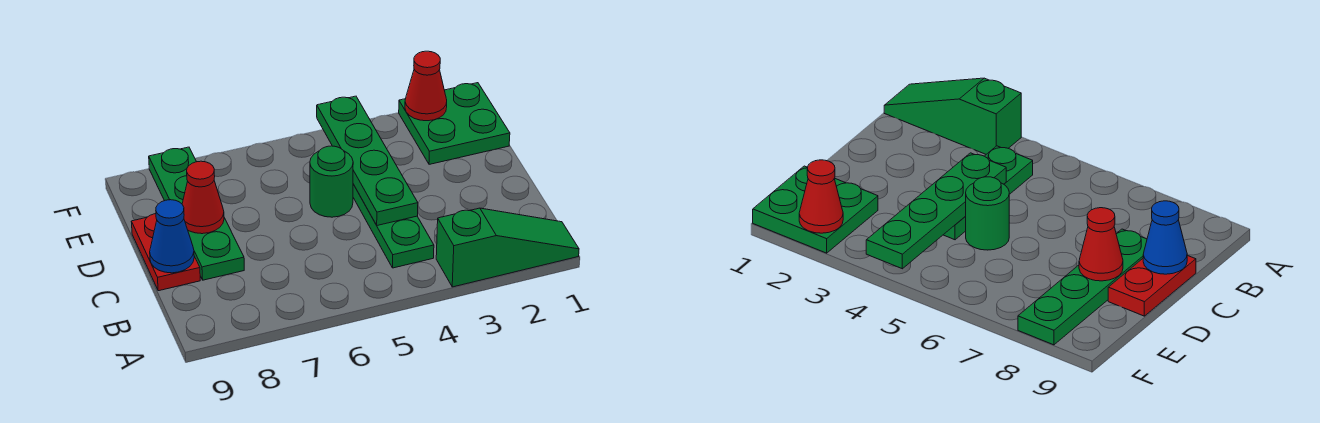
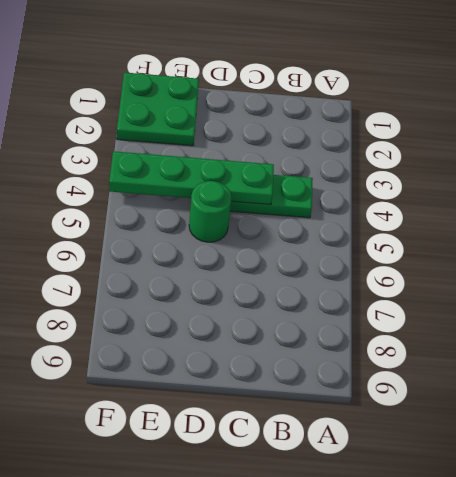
none -> green slope A1:A3 level 1 top 3
none -> green plate C8:F8 level 1

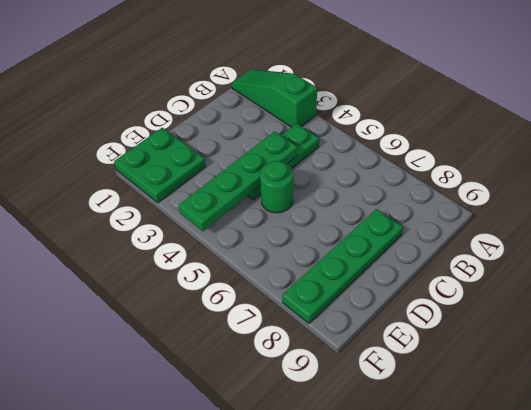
none -> red plate C9:D9 level 1
none -> blue cone C9 level 2

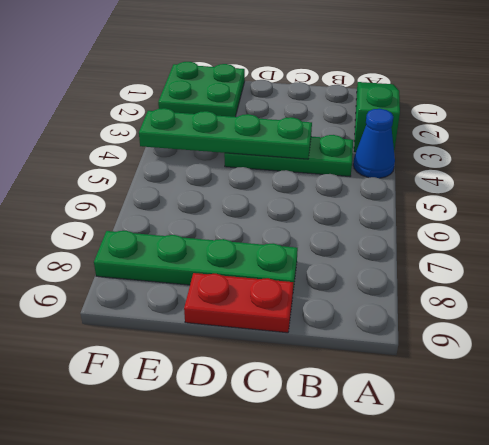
blue cone A4 level 1 -> blue cone C9 level 2
none -> green round brick D5 level 1
none -> red cone D8 level 2

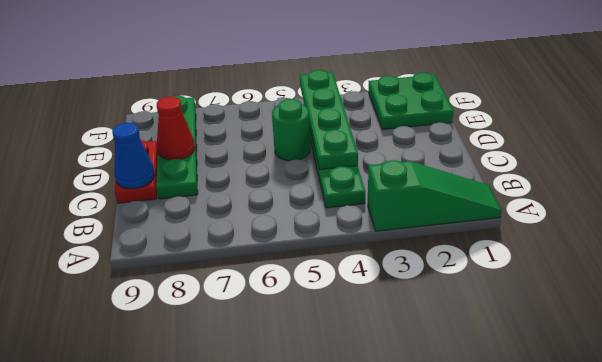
none -> red cone F2 level 2

